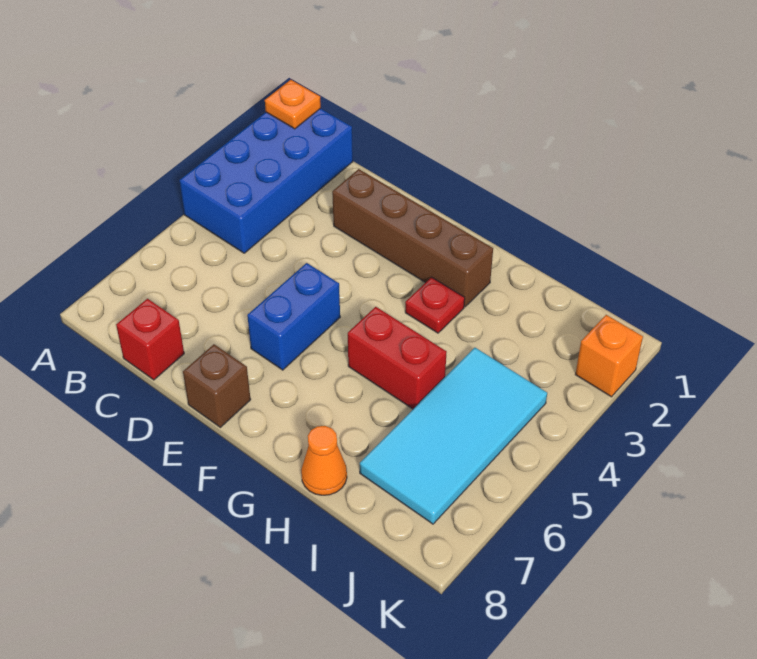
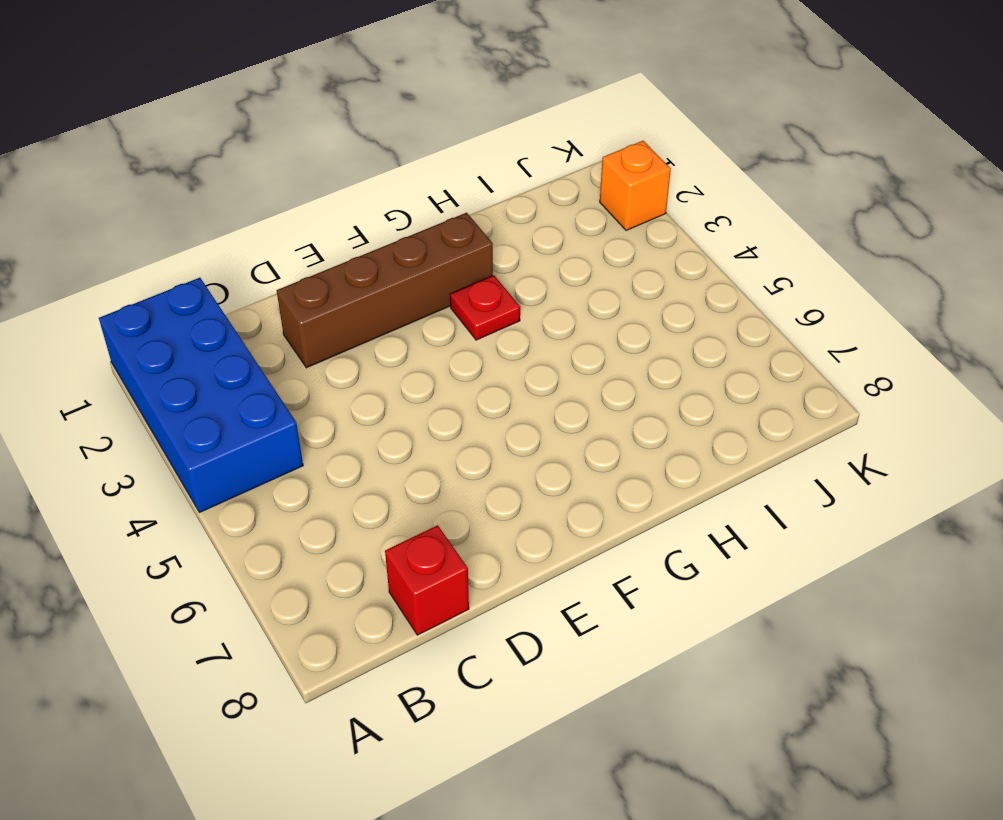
none -> blue brick E5:E6 level 1
none -> brown brick E8 level 1

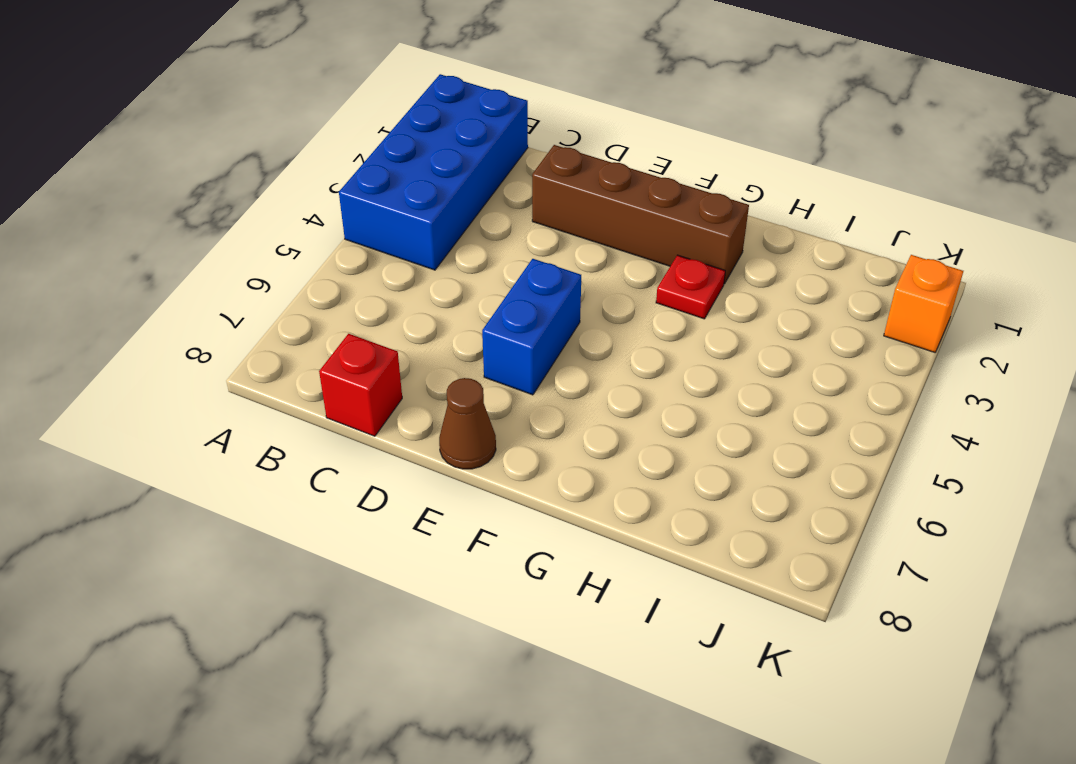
brown cone E8 level 1 -> brown brick E8 level 1
none -> red brick G5:H5 level 1
none -> orange cone H8 level 1

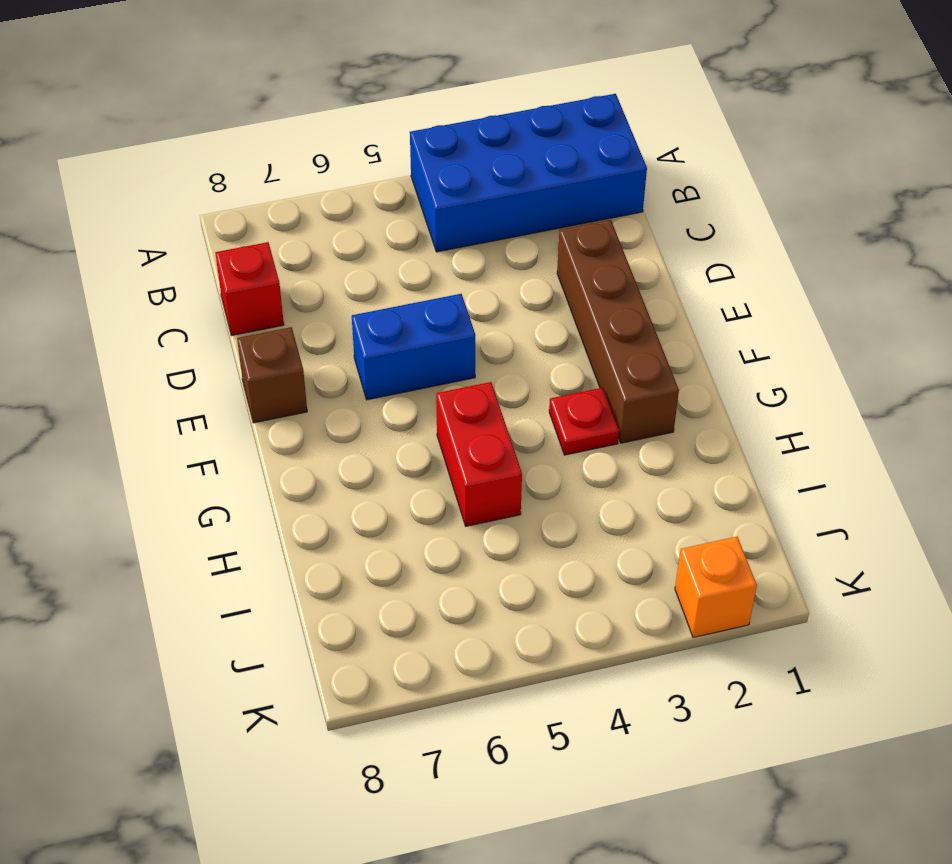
none -> orange cone H8 level 1
none -> cyan tile I4:J7 level 1

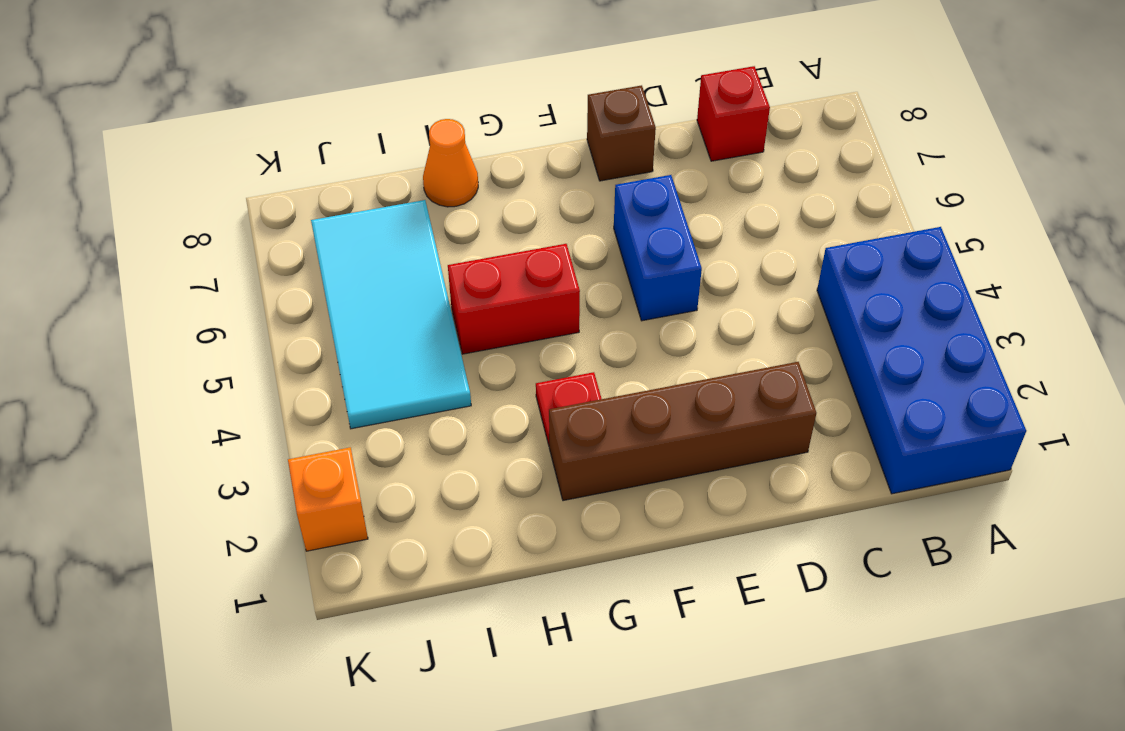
none -> orange plate A1 level 2

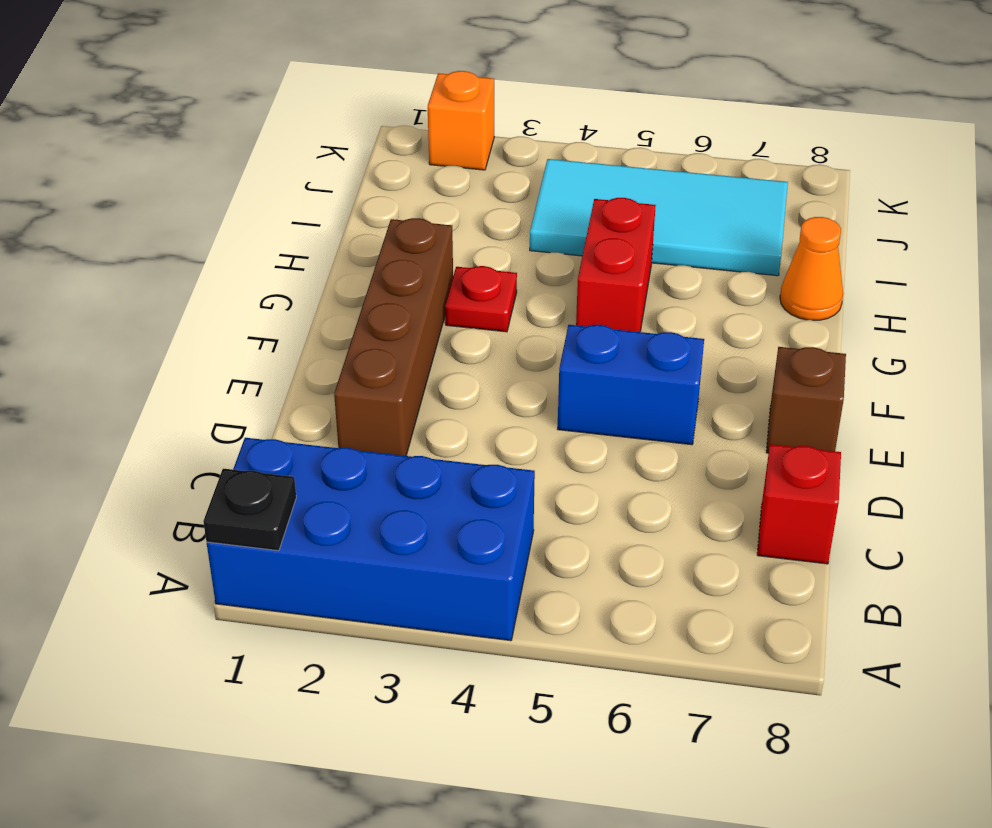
black plate A1 level 2 -> orange plate A1 level 2

